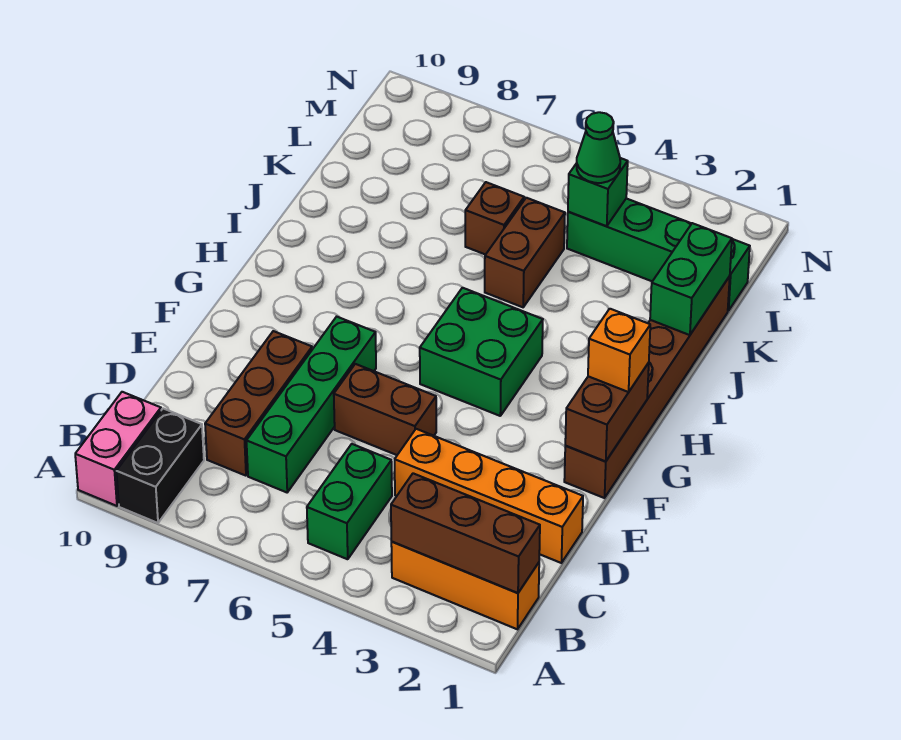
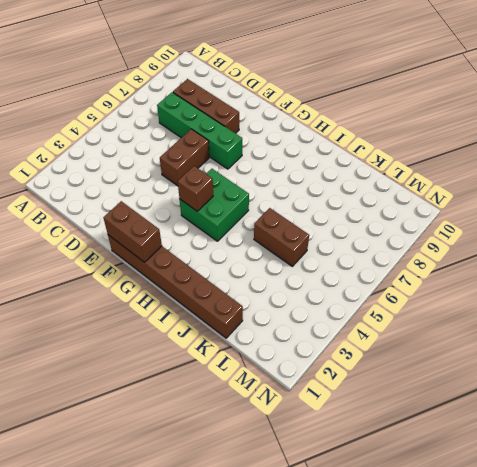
brown brick G4 level 2 -> brown brick K6 level 1
none -> black brick A9:B9 level 1
none -> pink brick A10:B10 level 1
none -> orange brick B1:B3 level 1

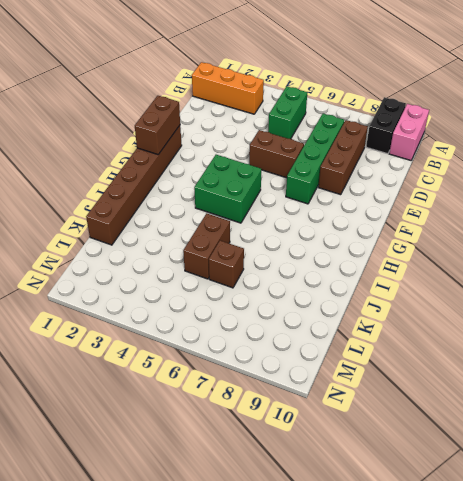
none -> orange brick D1:D4 level 1
none -> green brick L1:L4 level 1
none -> brown brick B1:B3 level 2

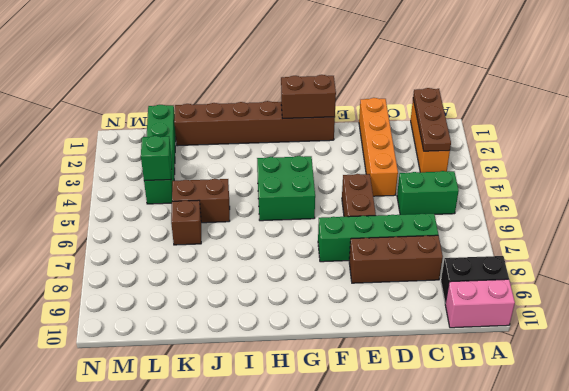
brown plate B1:B3 level 2 -> brown brick B1:B3 level 2
none -> green brick J1:K1 level 2
none -> orange brick G1 level 3
none -> green cone L4 level 3

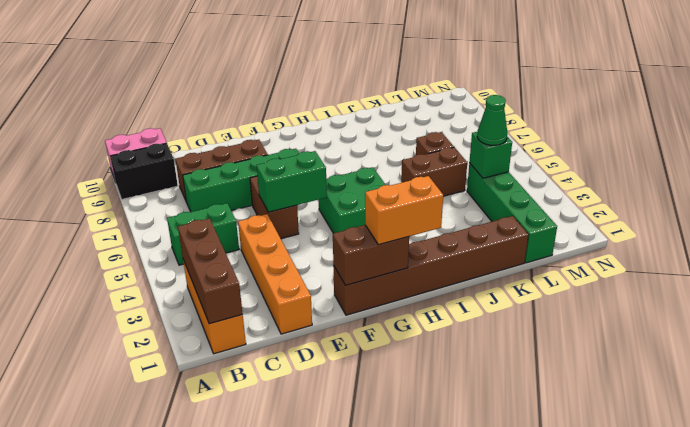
green brick E5:F5 level 2 -> green brick J1:K1 level 2
orange brick G1:H1 level 3 -> orange brick G1 level 3

